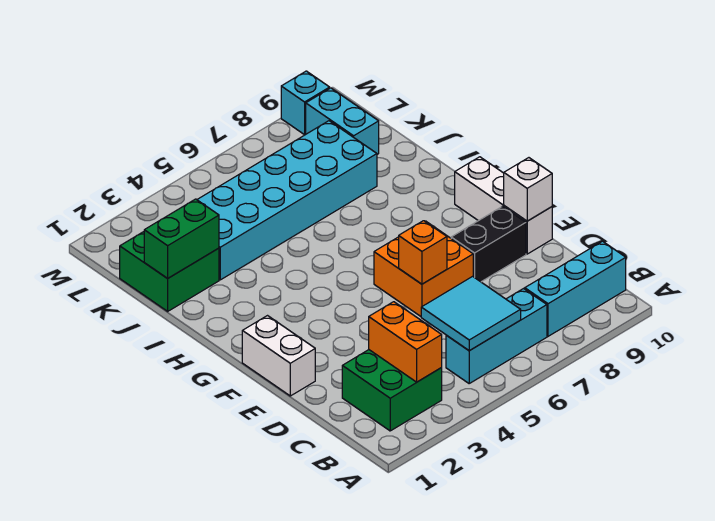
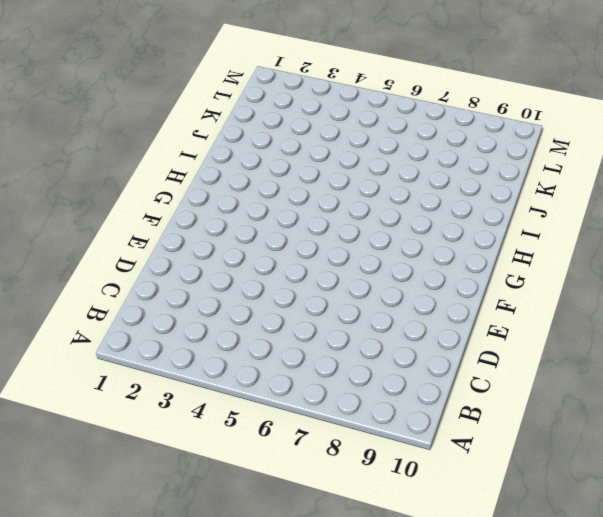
none -> green brick B2:C3 level 1
none -> cyan brick B5:B7 level 1
none -> cyan brick B8:B10 level 1

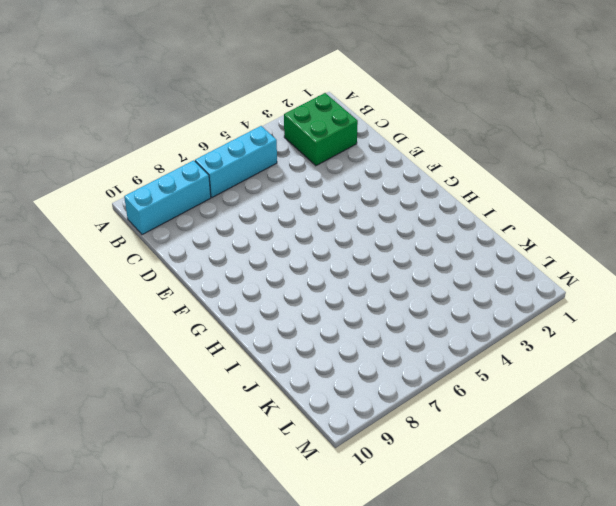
none -> white brick E1:F1 level 1
none -> orange brick E6:F7 level 1
none -> black brick E8:E9 level 1

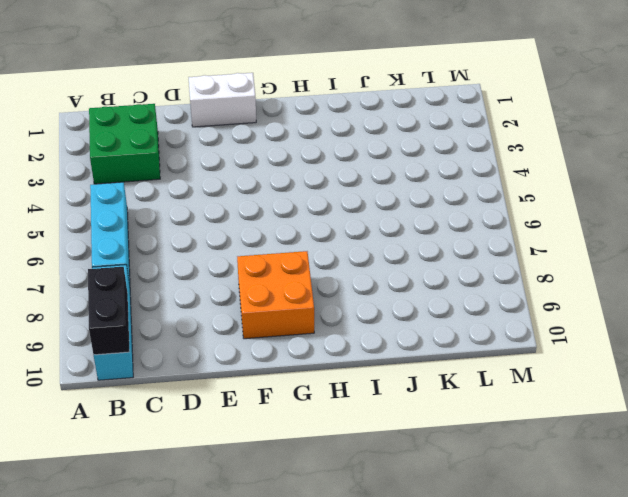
black brick B9:B10 level 2 -> black brick E8:E9 level 1
orange brick F8:G9 level 1 -> orange brick E6:F7 level 1
none -> white brick E10:G10 level 1
none -> green brick J1:K2 level 1
none -> cyan brick J3:K8 level 1

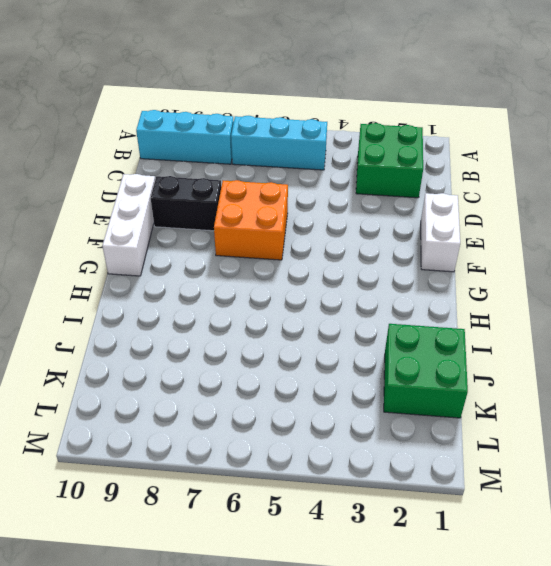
none -> cyan brick J3:K8 level 1
none -> cyan brick K9:L9 level 1
none -> cyan brick M9 level 1

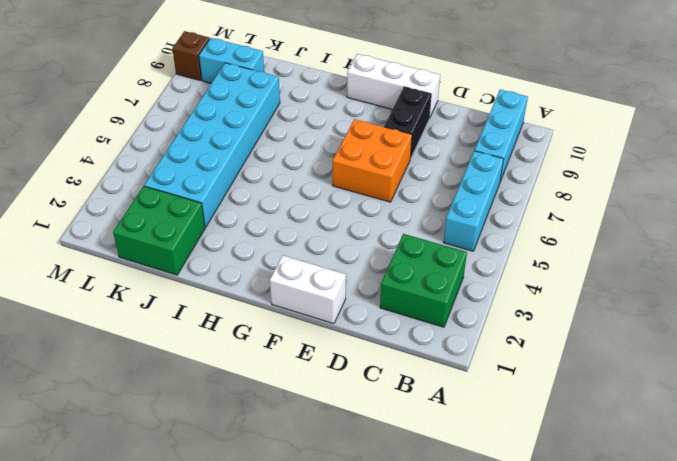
brown brick M9 level 1 -> cyan brick M9 level 1
none -> orange brick B3:C3 level 2
none -> cyan tile B5:C6 level 2
none -> orange brick E6 level 2

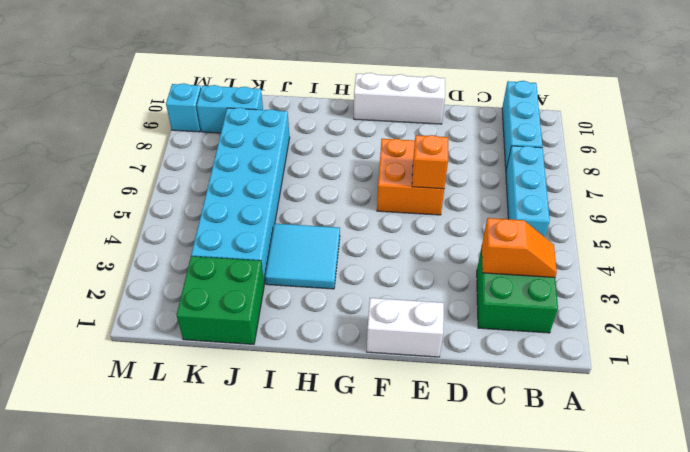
orange slope B3:C3 level 2 top C -> orange brick B3:C3 level 2
cyan tile H3:I4 level 1 -> cyan tile B5:C6 level 2
none -> black brick E8:E9 level 1
none -> white brick E10 level 2
none -> green brick J1:J2 level 2

